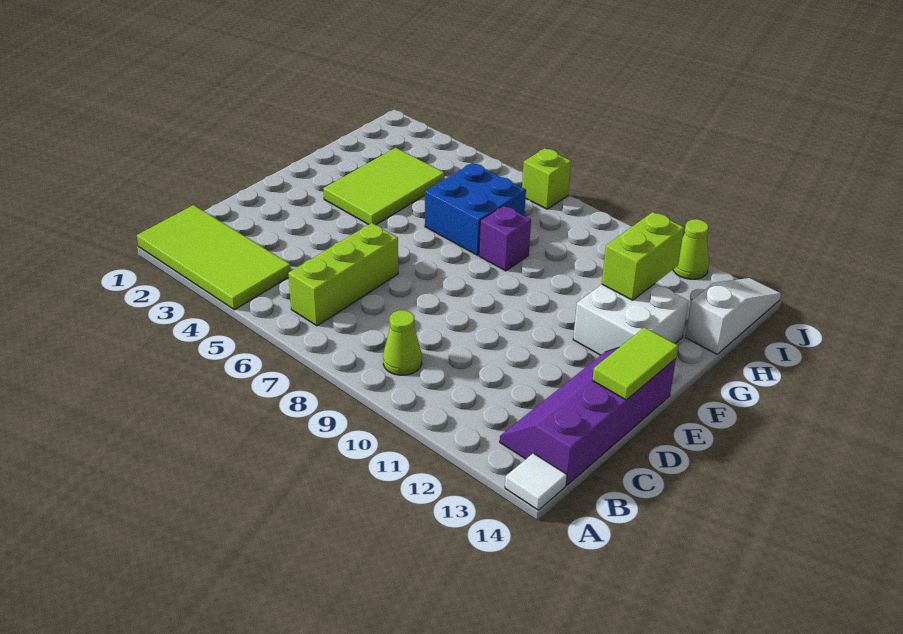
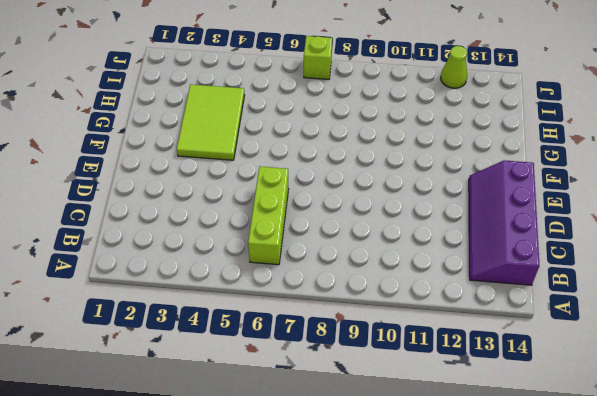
none -> lime tile A1:B4 level 1
none -> white tile A14 level 1
none -> lime cone B9 level 1

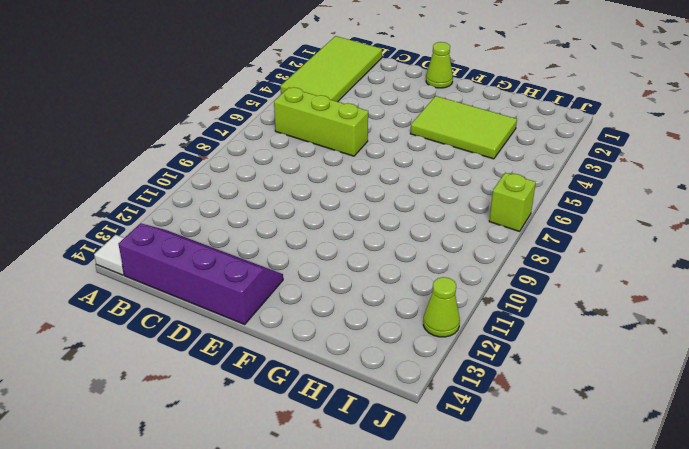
lime cone E1 level 1 -> lime cone B9 level 1
none -> white brick F12:G13 level 1
none -> blue brick G6:H7 level 1
none -> purple brick G8 level 1

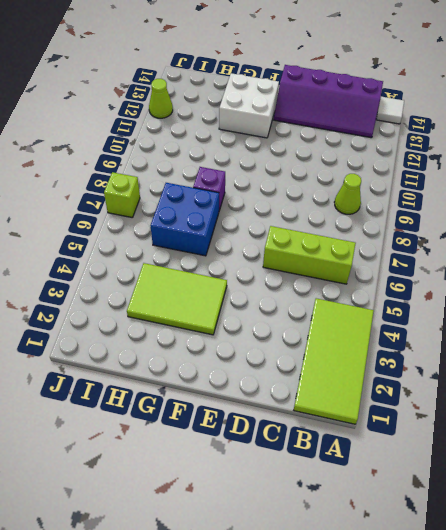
none -> white slope H14:J14 level 1 top H
none -> lime tile D14:E14 level 2
none -> lime brick G12:H12 level 2

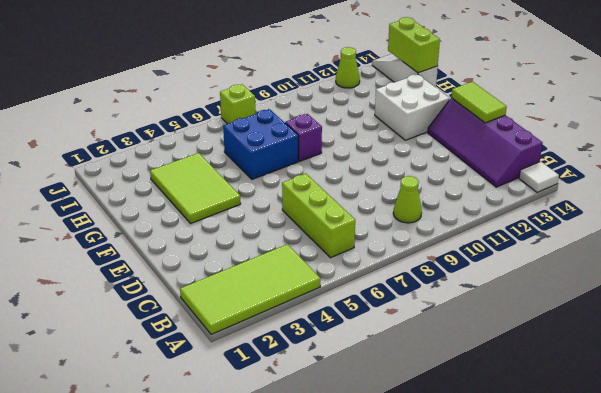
lime brick H14:I14 level 2 -> lime brick G12:H12 level 2

